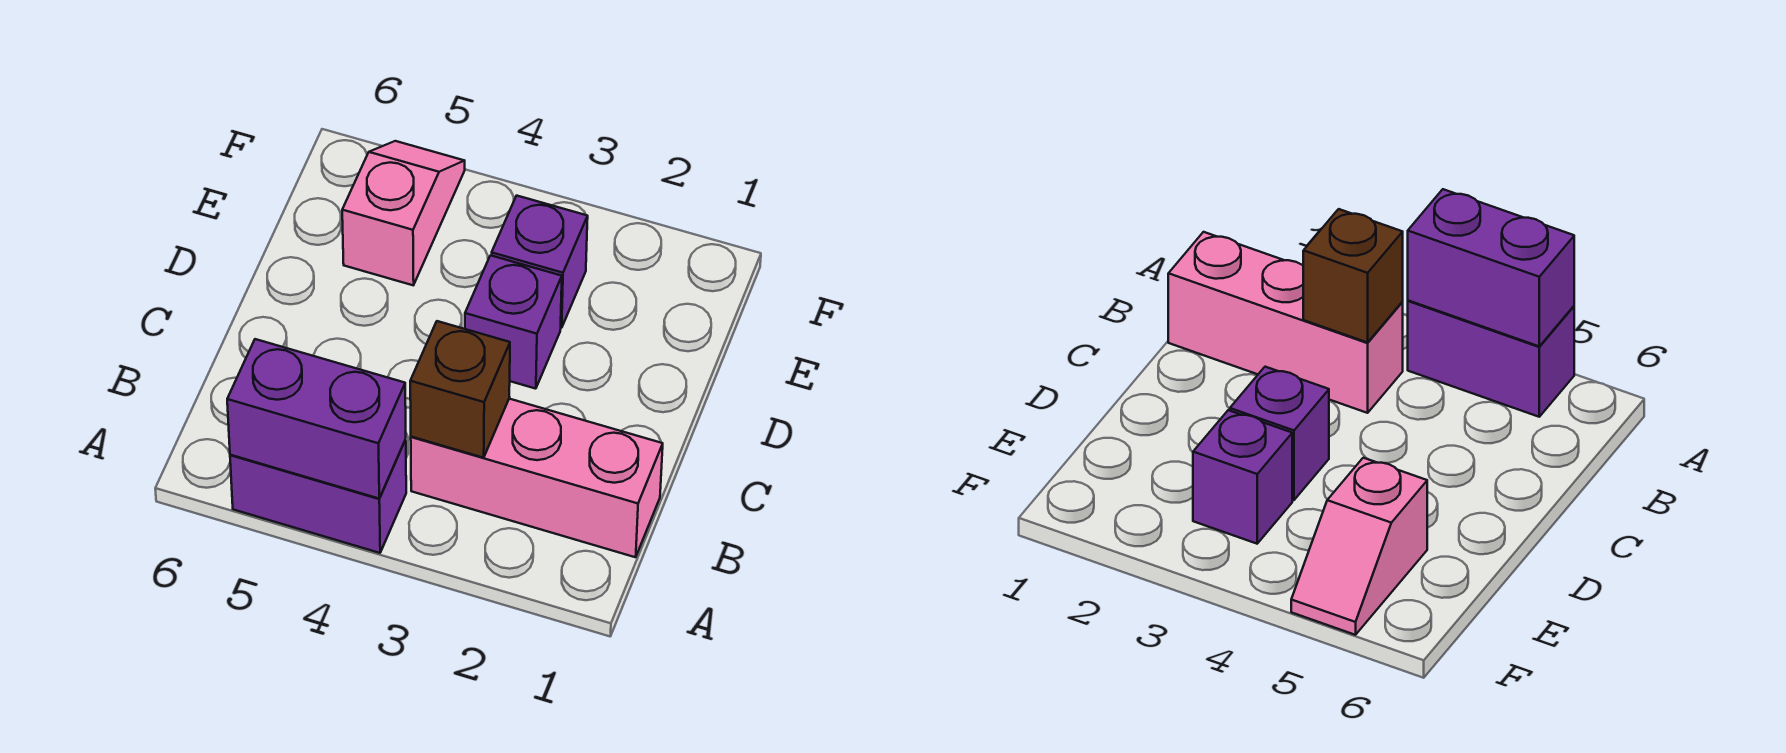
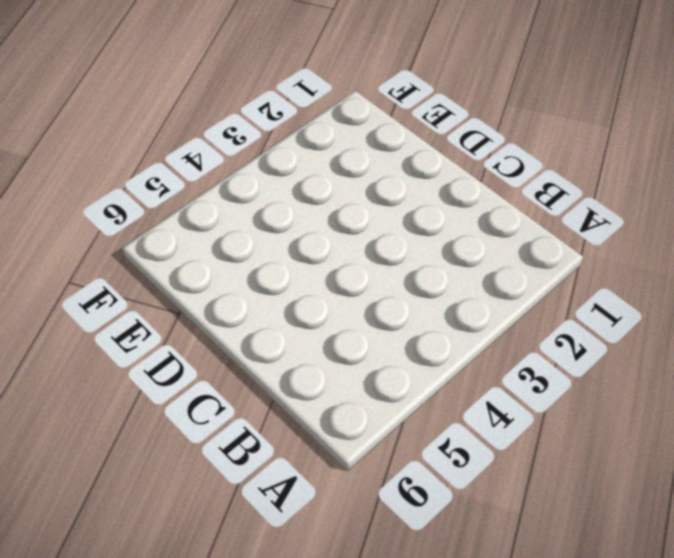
none -> purple brick A4:A5 level 1
none -> pink brick B1:B3 level 1

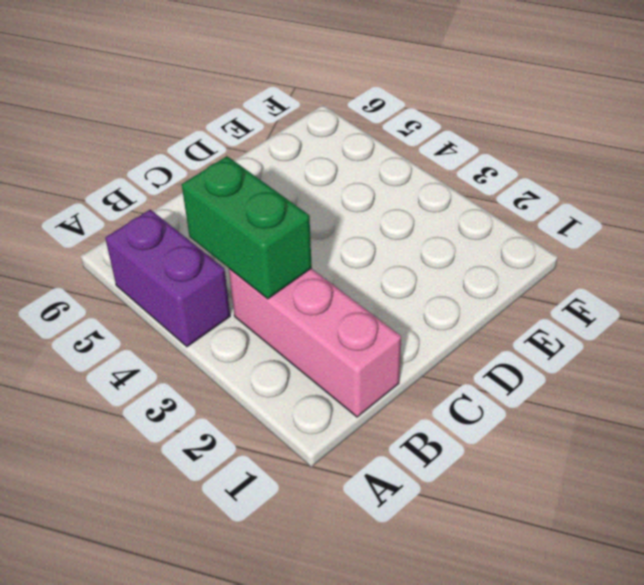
green brick B3:B4 level 2 -> brown brick B3 level 2
none -> purple brick D3 level 1
none -> purple brick E3 level 1

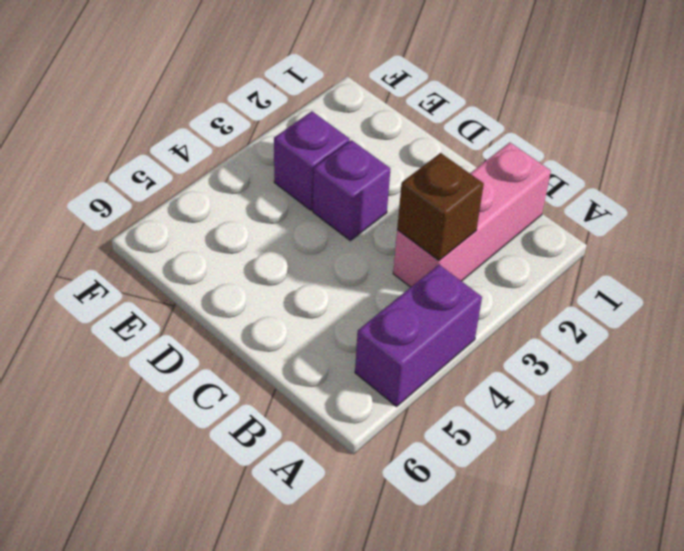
none -> pink slope E5:F5 level 1 top E
none -> purple brick A4:A5 level 2

